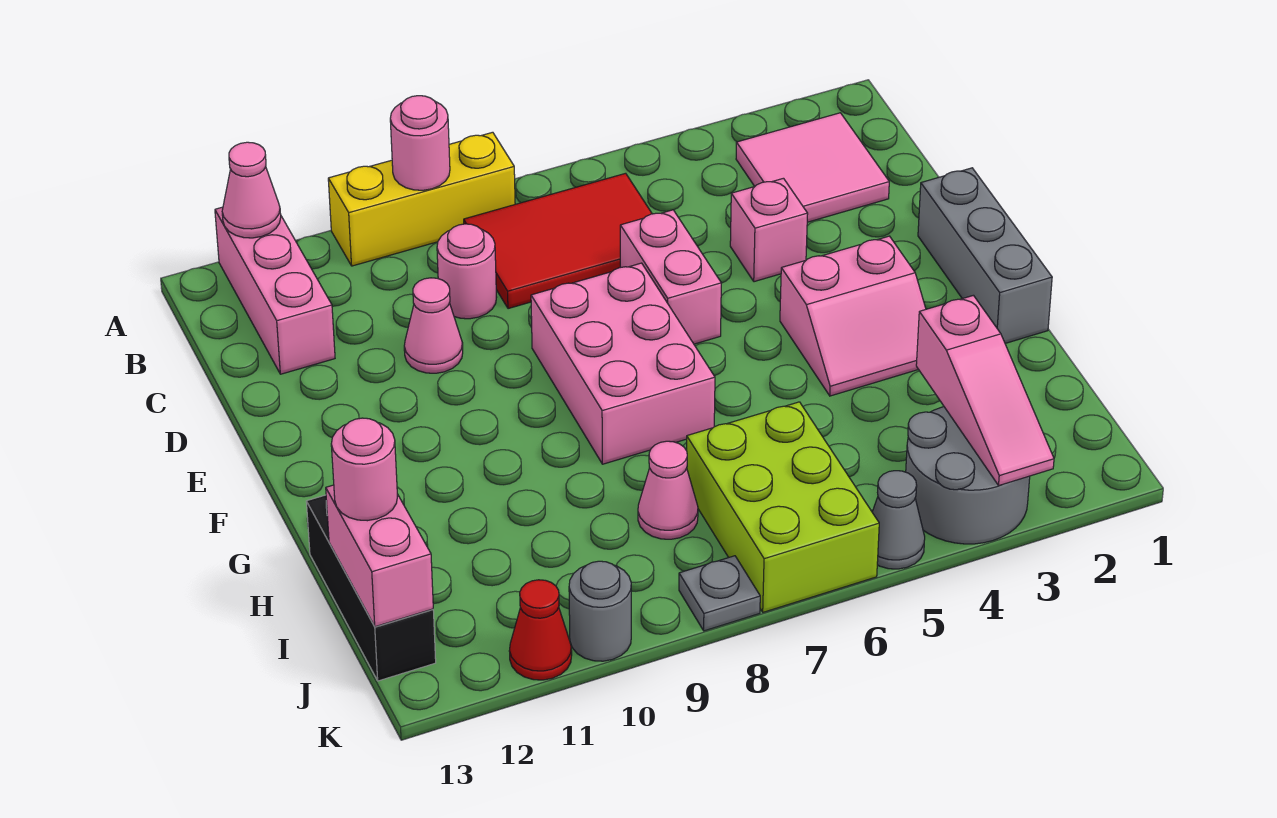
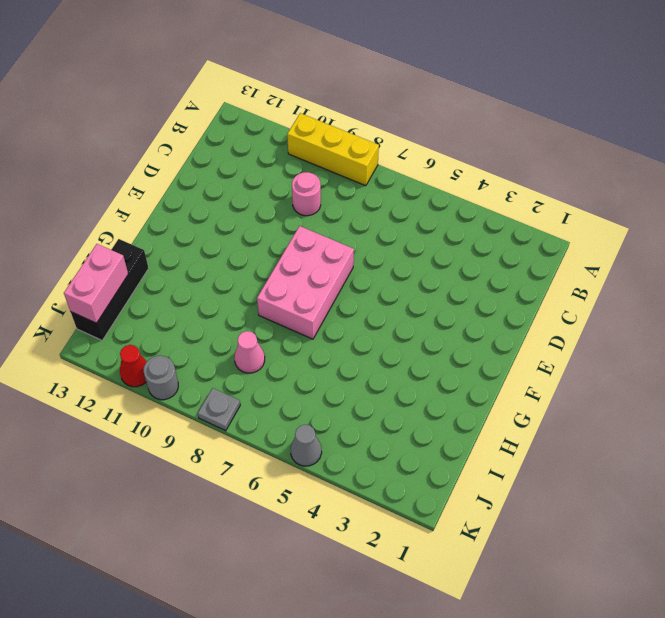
none -> pink brick A12:C12 level 1
none -> pink tile B2:C3 level 1
none -> red tile B6:C8 level 1

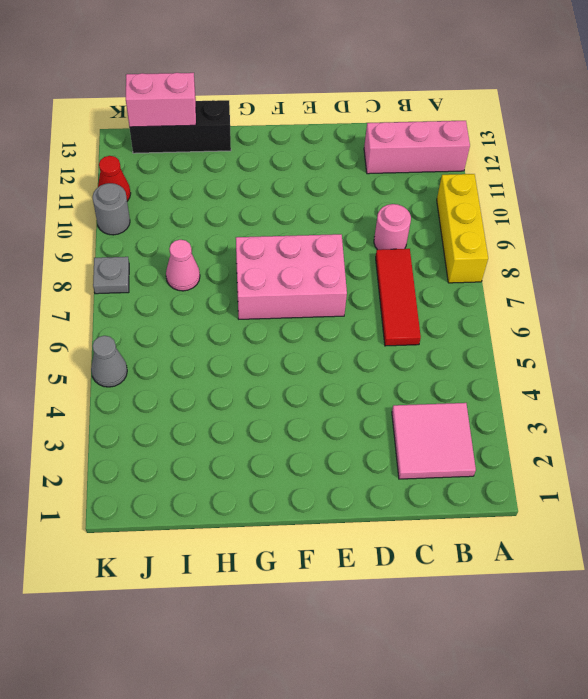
red tile C6:C8 level 1 -> red tile B6:C8 level 1
none -> pink brick D4 level 1
none -> pink brick D6:E6 level 1
none -> pink cone D10 level 1

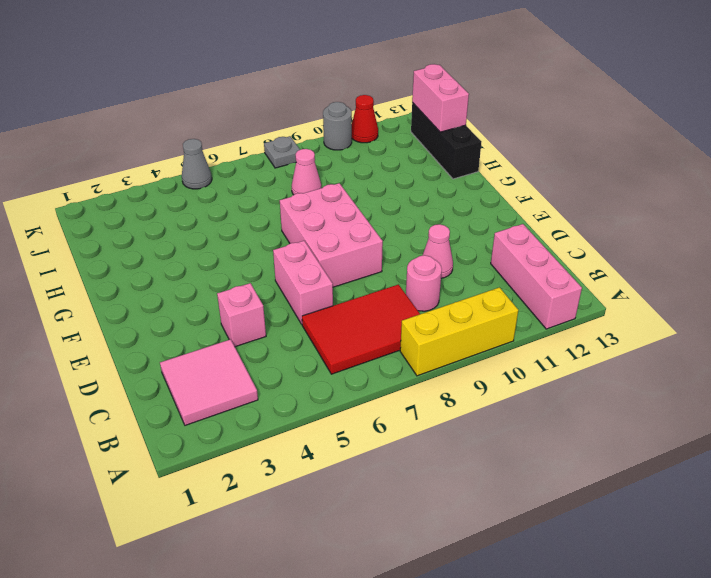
none -> grey brick E1:G1 level 1
none -> pink slope F3:G4 level 1 top F
none -> lime brick I6:K7 level 1

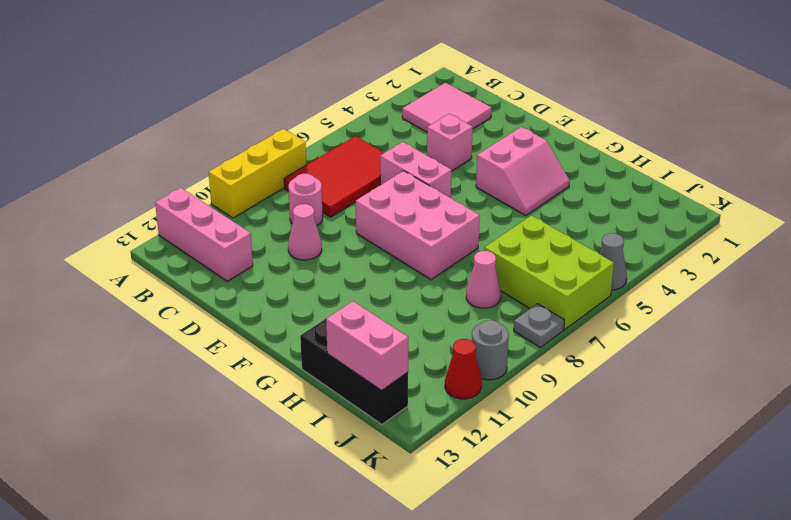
none -> grey brick E1:G1 level 1
none -> grey round brick J3:K4 level 1
none -> pink round brick A9 level 2

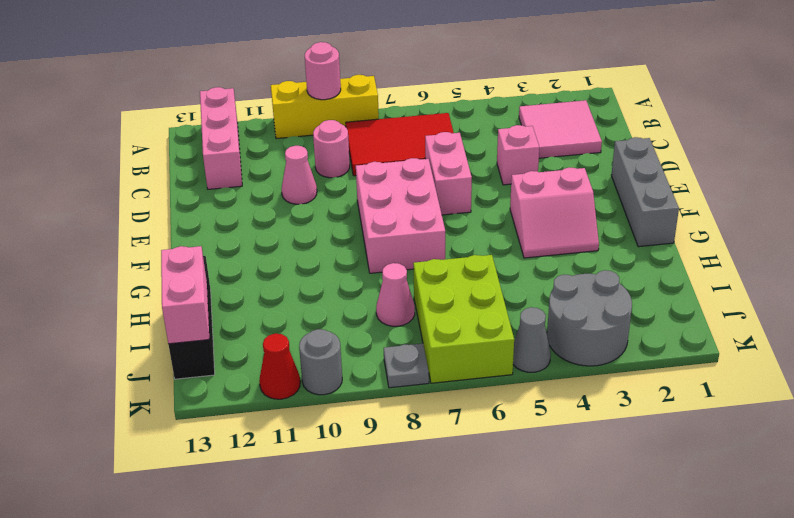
none -> pink cone A12 level 2
none -> pink slope I3:K3 level 2 top I
none -> pink round brick I13 level 3

